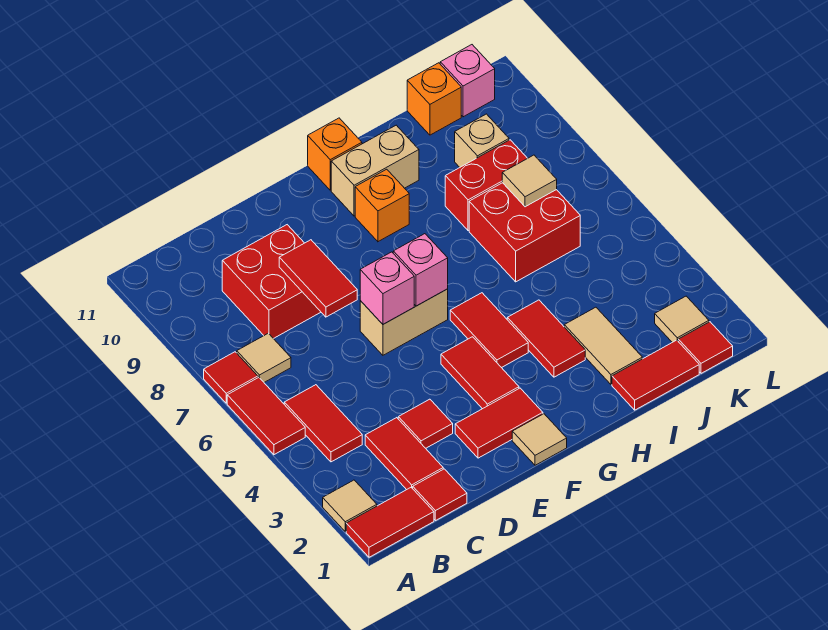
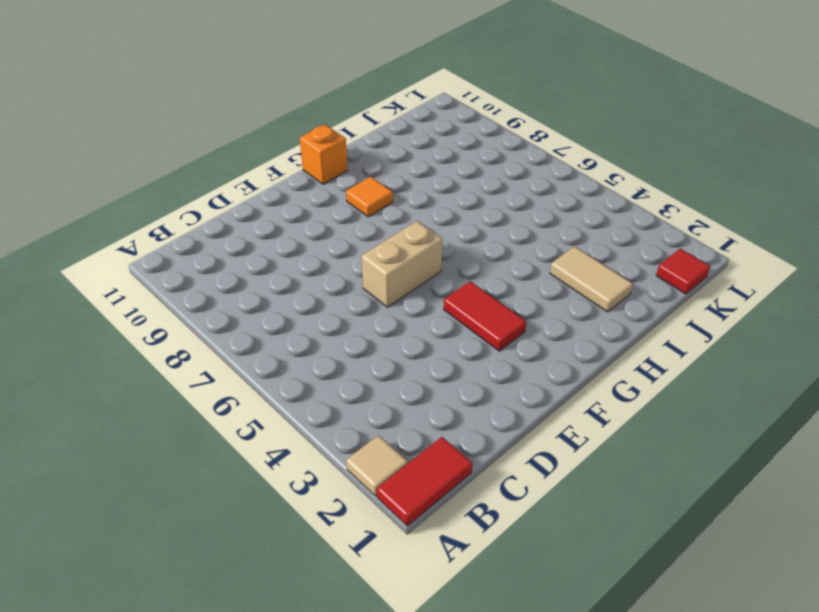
orange tile G9 level 1 -> orange brick G9 level 1
none -> red tile A5:A6 level 1
none -> red tile A7 level 1
none -> red tile B4:B5 level 1
none -> tan tile B7 level 1

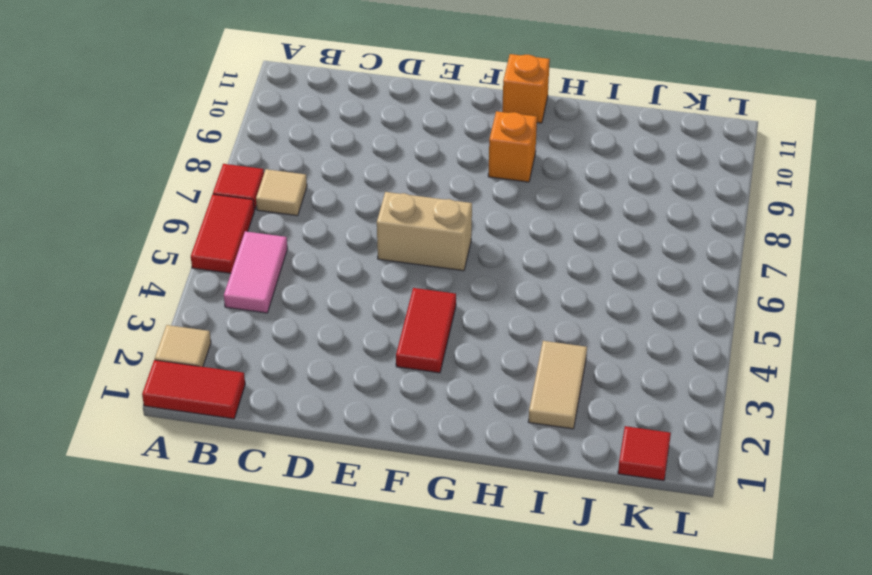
pink tile B4:B5 level 1 -> red tile B4:B5 level 1
none -> red tile C1 level 1
none -> red tile C2:C3 level 1
none -> red brick C8:D9 level 1
none -> red tile D3 level 1

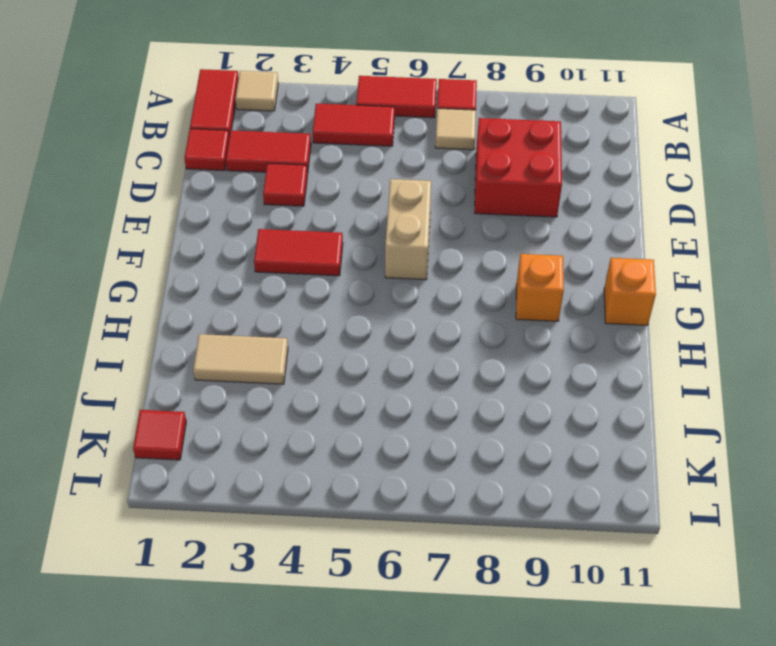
none -> red tile E2:F2 level 1
none -> tan tile F1 level 1
none -> red tile G4:G5 level 1
none -> tan brick G10:H10 level 1

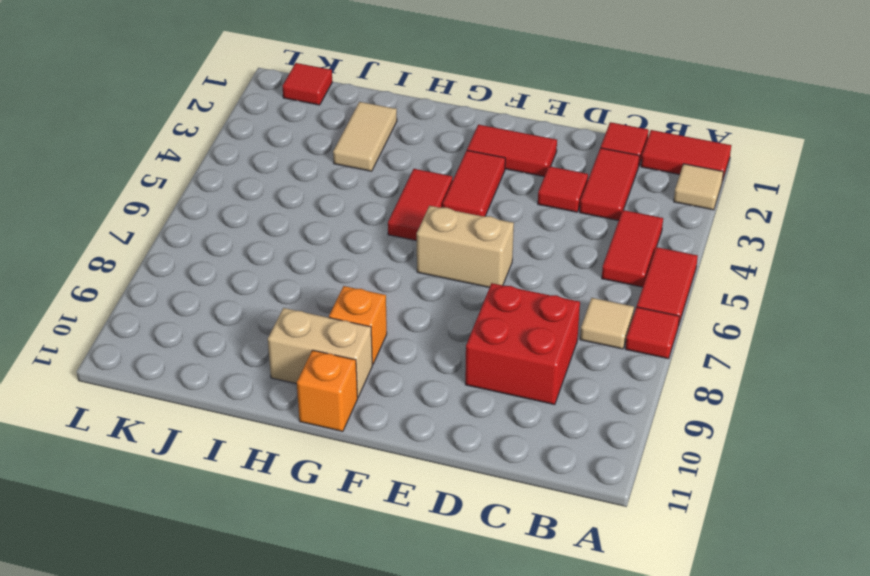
none -> tan tile F1 level 1
none -> red tile H3:H4 level 1
none -> red tile I1:J1 level 1
none -> red brick I6:J7 level 1

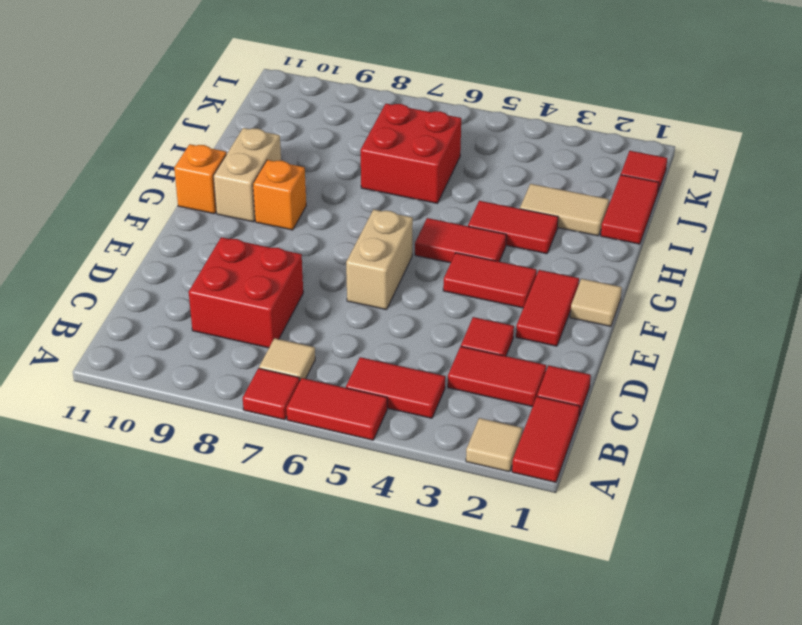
none -> red brick I8:J8 level 1
none -> tan brick J9 level 1
none -> orange brick J11 level 1
none -> tan tile K2 level 1

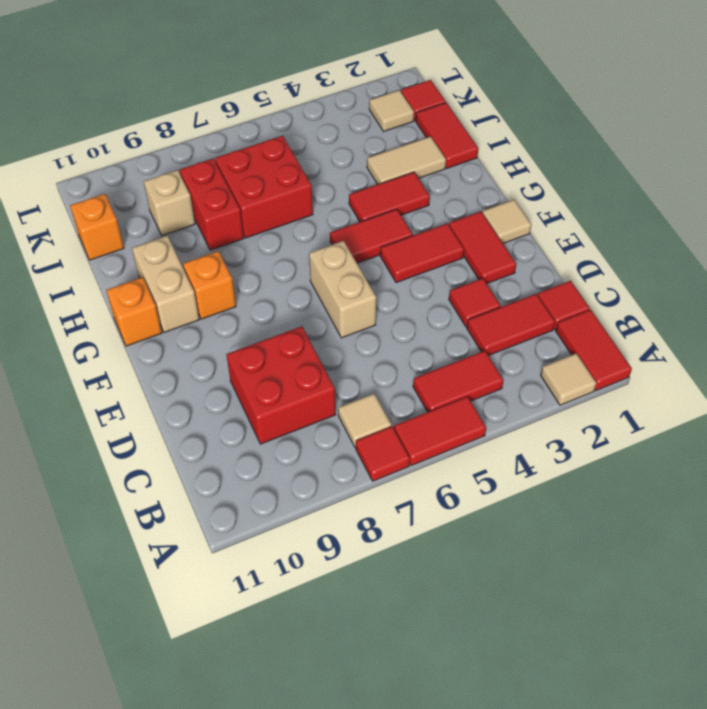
none -> pink brick K11 level 1
none -> red tile D7:D8 level 2
none -> pink brick E6 level 2
none -> pink brick F6 level 2

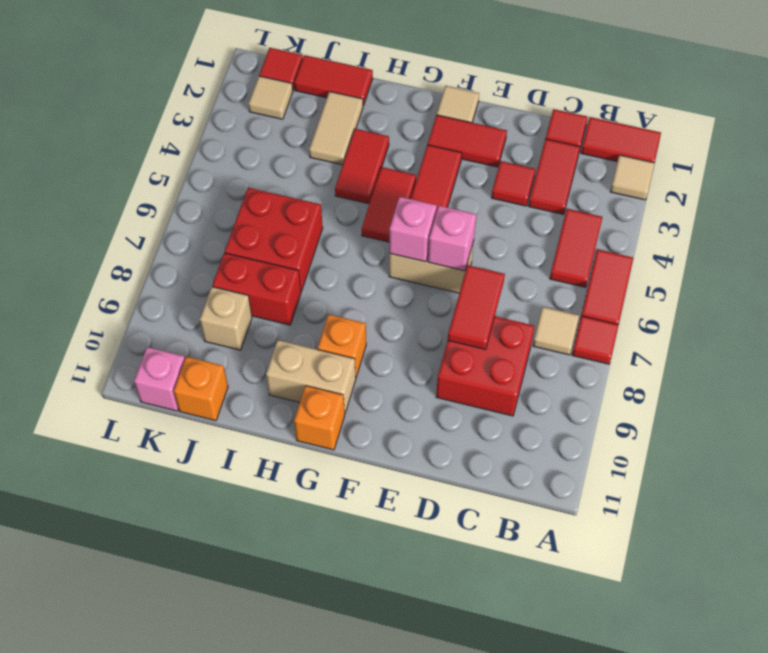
none -> tan tile J7 level 2

